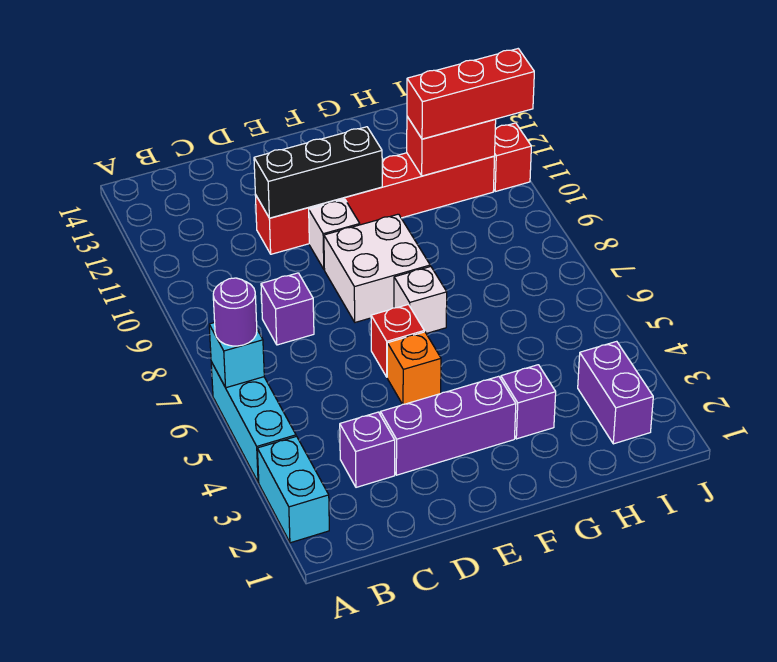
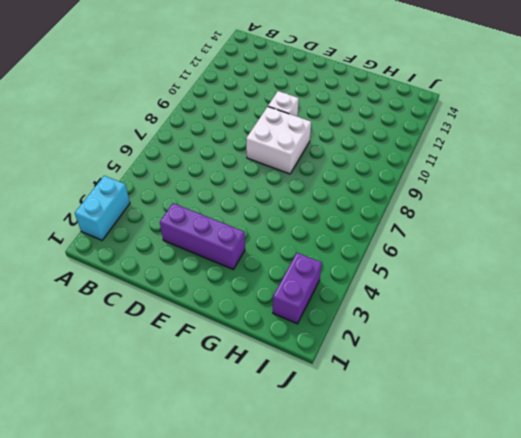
none -> cyan brick A4:A6 level 1
none -> purple brick C3 level 1
none -> purple brick C8 level 1

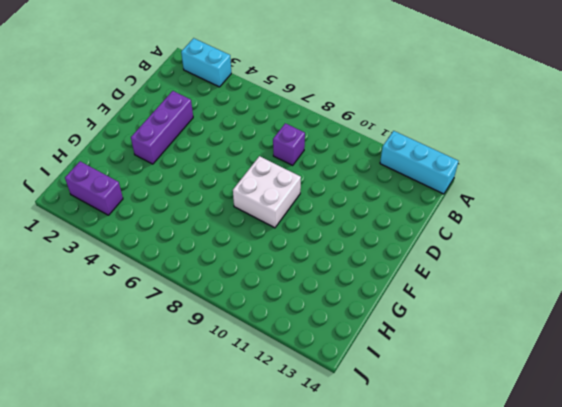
cyan brick A12:A14 level 1 -> cyan brick A4:A6 level 1
none -> purple brick C3 level 1
none -> red brick D11:I11 level 1
none -> orange brick E5 level 1

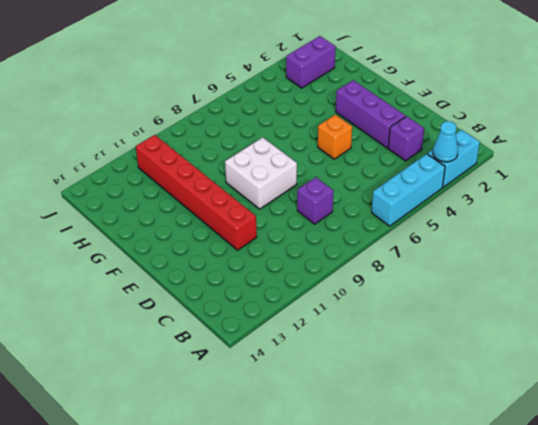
cyan cone A3 level 2 -> none
none -> red brick E6 level 1
none -> white brick E10 level 1
none -> white brick F7 level 1

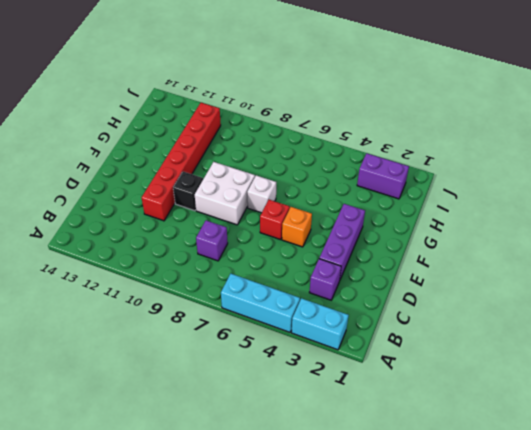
black brick E10 level 1 -> white brick E10 level 1
none -> purple brick G3 level 1
none -> red brick J11 level 1
none -> cyan brick A6 level 2

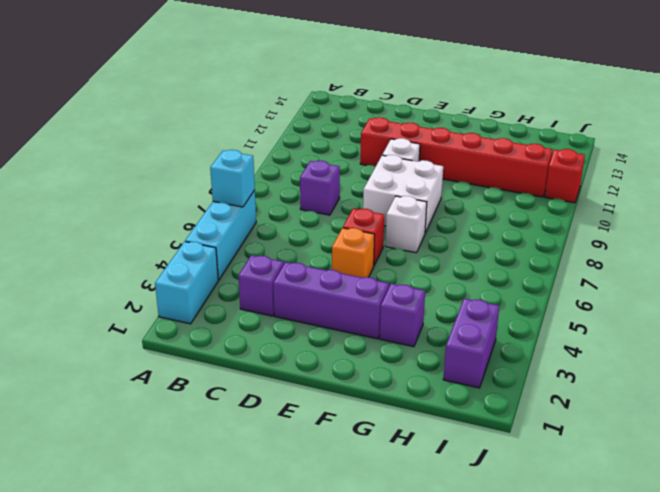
none -> black brick D11:F11 level 2
none -> red brick H11:I11 level 2
none -> purple round brick A6 level 3

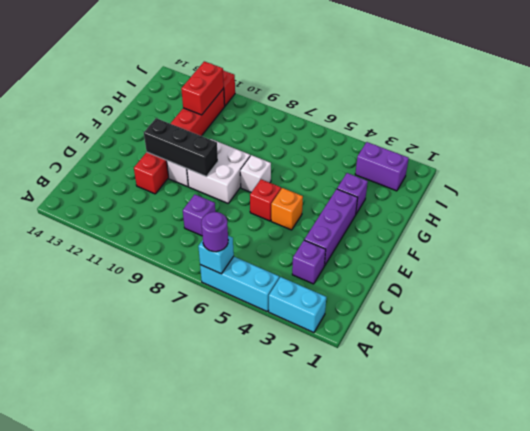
black brick E9:E11 level 2 -> black brick D11:F11 level 2
none -> red brick H11:J11 level 3

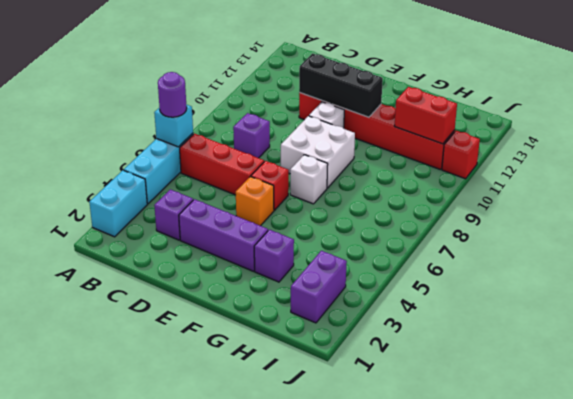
red brick B6:D6 level 1 -> red brick H11:J11 level 3

